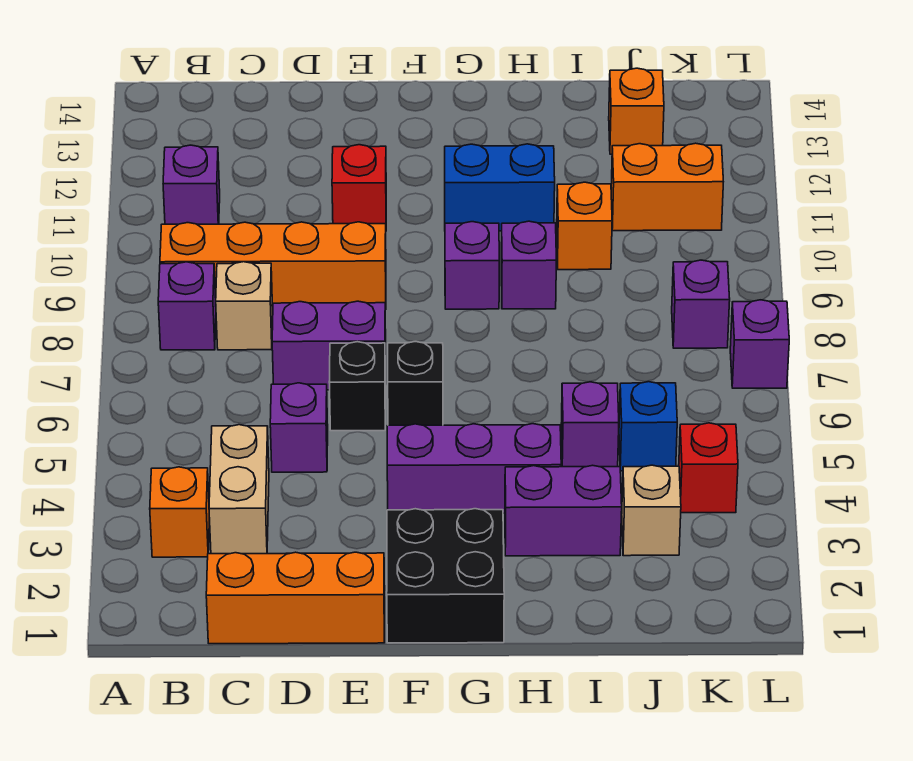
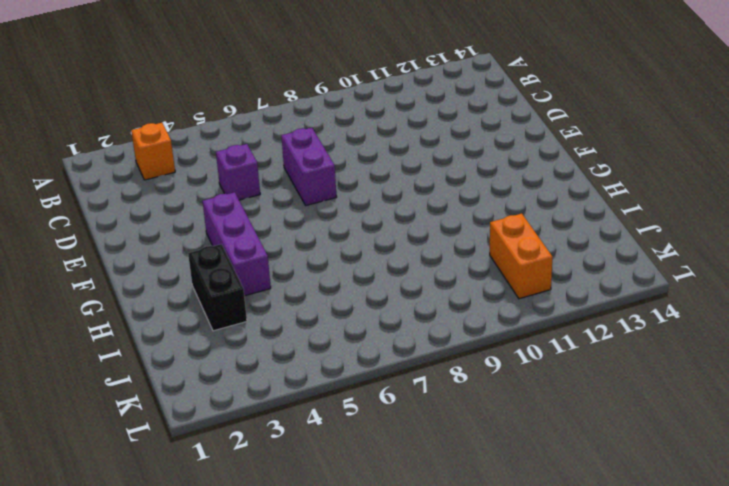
black brick H3:I3 level 1 -> purple brick H3:I3 level 1
none -> purple brick B8 level 1
none -> orange brick B9:E9 level 1
none -> purple brick B11 level 1

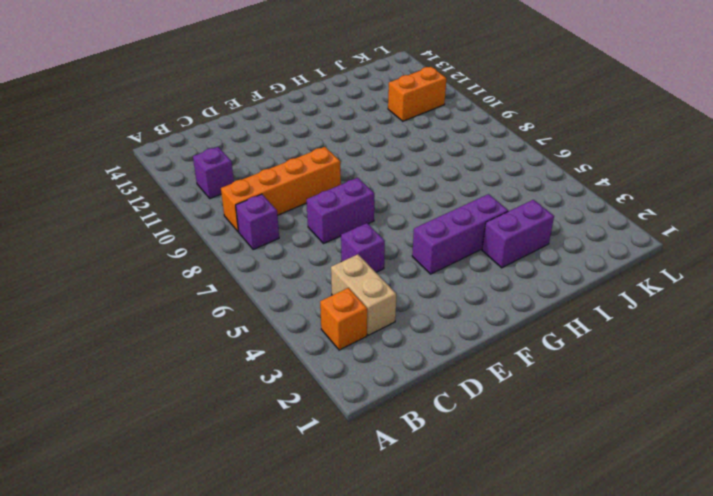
none -> orange brick C1:E1 level 1
none -> tan brick C8 level 1
none -> black brick E6 level 1

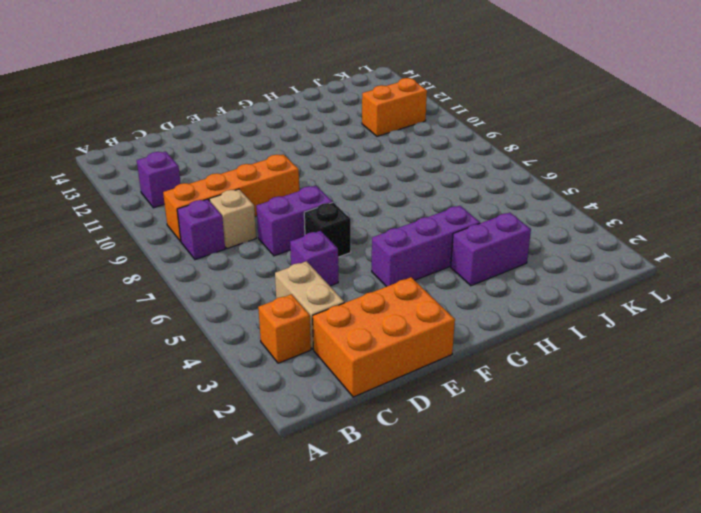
orange brick C1:E2 level 1 -> orange brick C1:E1 level 1
none -> red brick E11 level 1
none -> black brick F1:G2 level 1
none -> black brick F6 level 1

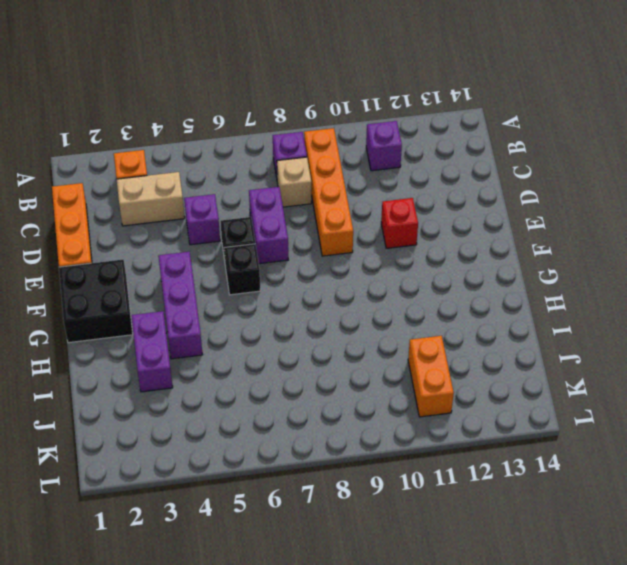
none -> purple brick G9 level 1
none -> blue brick G11:H11 level 1
none -> purple brick H9 level 1

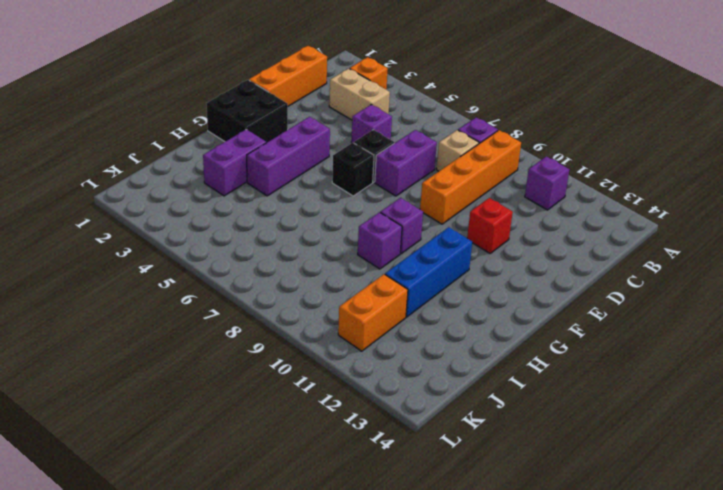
blue brick G11:I11 level 1 -> blue brick G11:H11 level 1
none -> purple brick I5 level 1
none -> orange brick I10 level 1
none -> tan brick J3 level 1

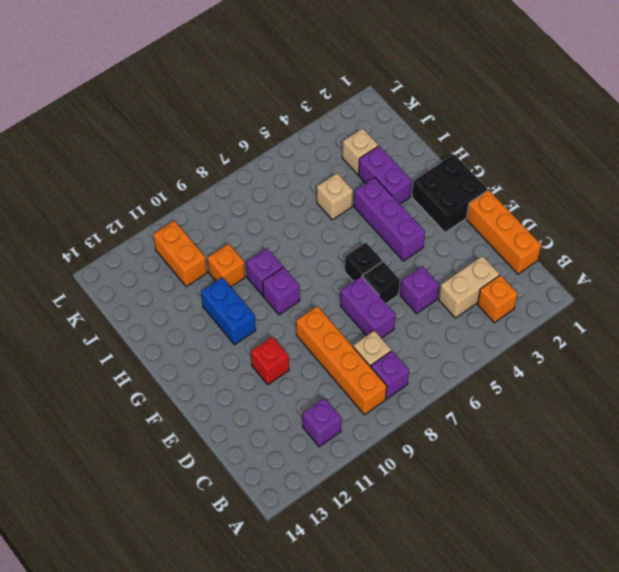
tan brick I5 level 1 -> purple brick I5 level 1
none -> blue brick J5 level 1
none -> orange brick J13 level 1
none -> red brick K4 level 1

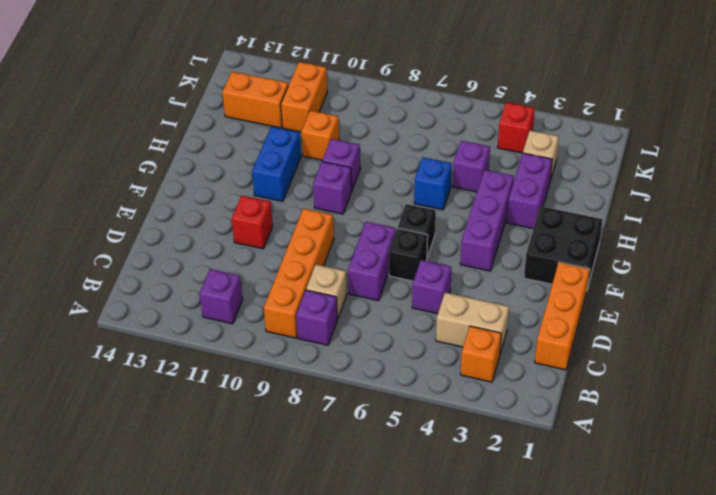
blue brick H6 level 1 -> blue brick J5 level 1
orange brick J12:J13 level 1 -> orange brick J13 level 1
none -> purple brick K8 level 1
none -> purple brick L7 level 1

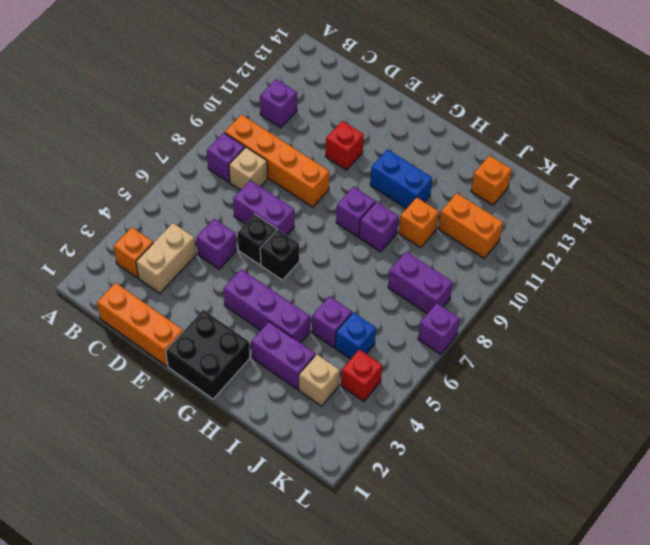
purple brick J8:K8 level 1 -> purple brick K8 level 1

